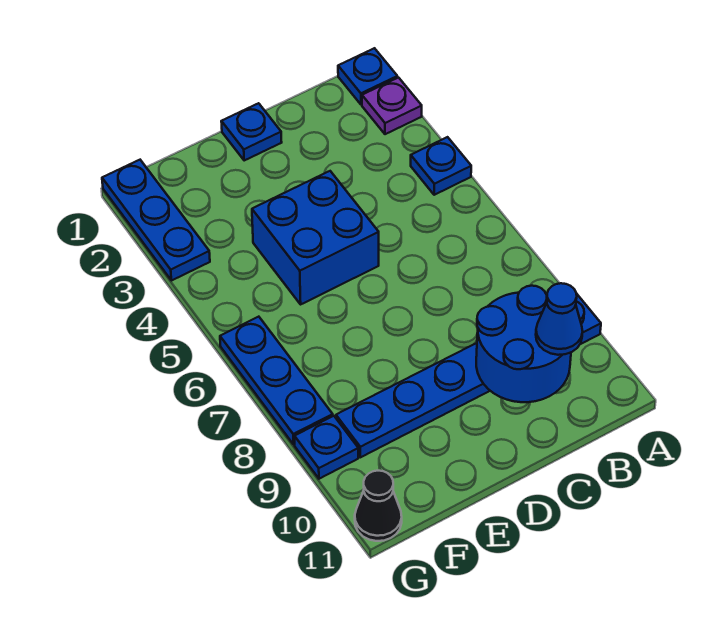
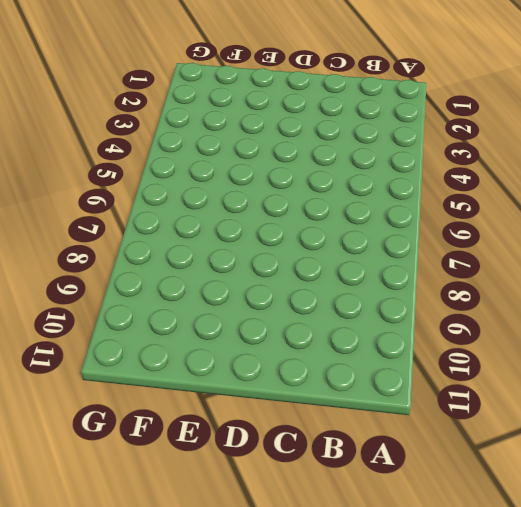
none -> blue plate A1 level 1
none -> purple plate A2 level 1
none -> blue plate A4 level 1

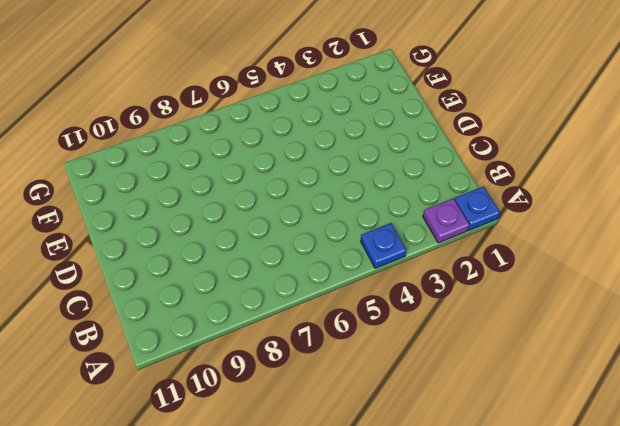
none -> blue plate A9:F9 level 1
none -> blue plate D1 level 1
none -> blue brick D4:E5 level 1

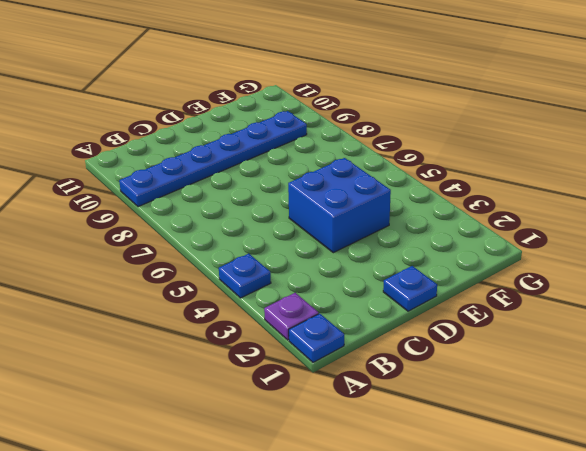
none -> blue plate G1:G3 level 1
none -> blue plate G6:G8 level 1
none -> blue plate G9 level 1

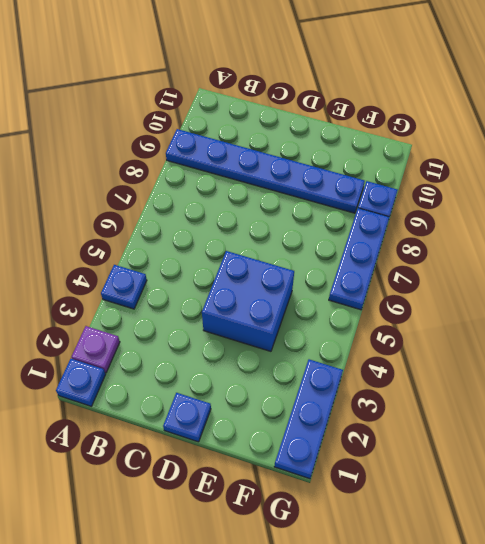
none -> black cone G11 level 1
none -> blue round brick B9:C10 level 2
none -> blue cone B10 level 3

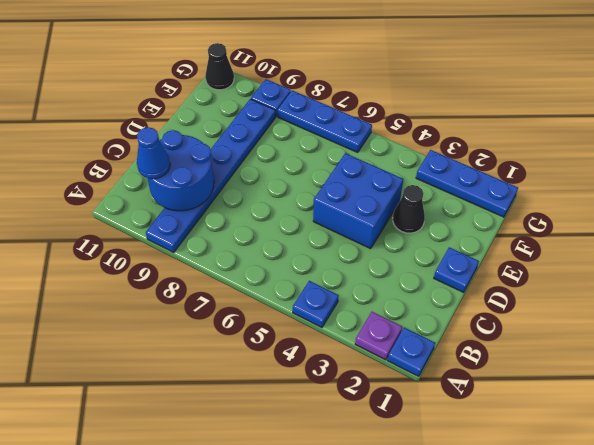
black cone E3 level 1 -> none

